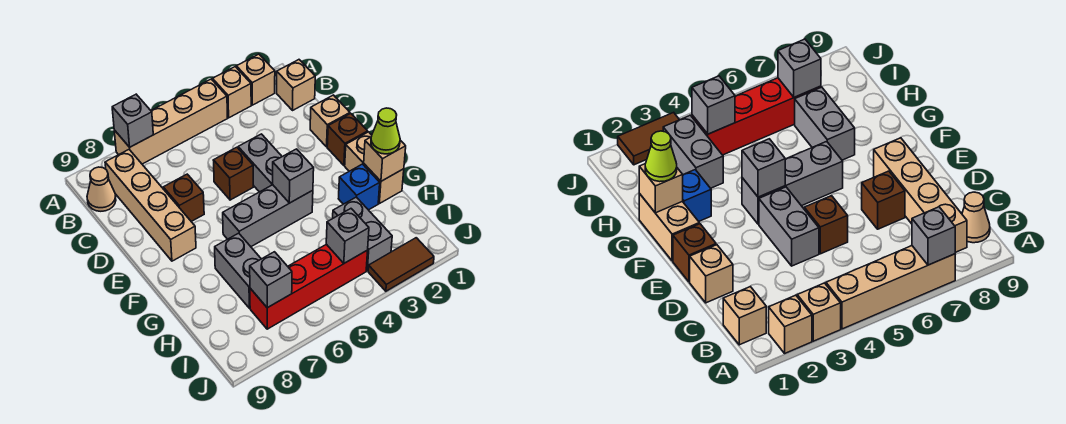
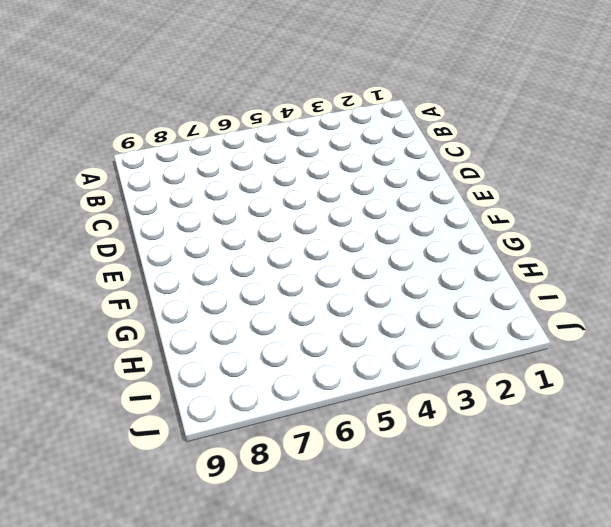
none -> tan brick A2 level 1
none -> tan brick A3 level 1
none -> tan brick A4:A7 level 1

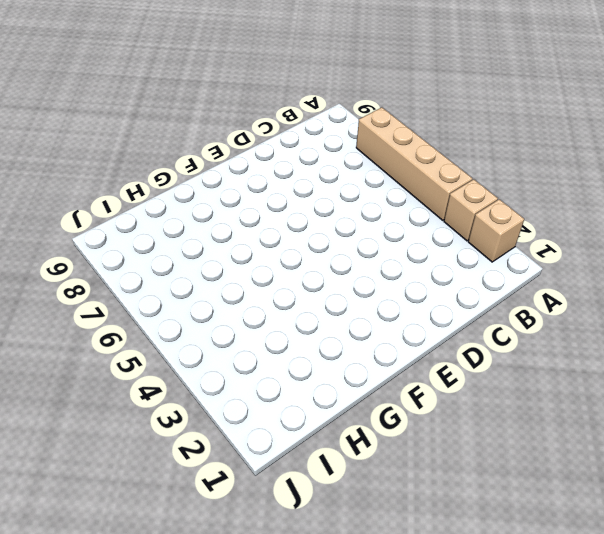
none -> tan brick B1 level 1
none -> tan brick B8:E8 level 1
none -> tan cone B9 level 1

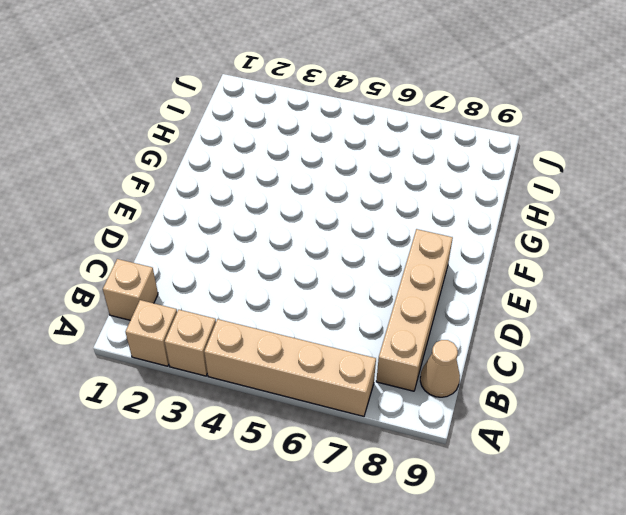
none -> tan brick D1 level 1
none -> grey brick D4:E4 level 1
none -> brown brick D5 level 1

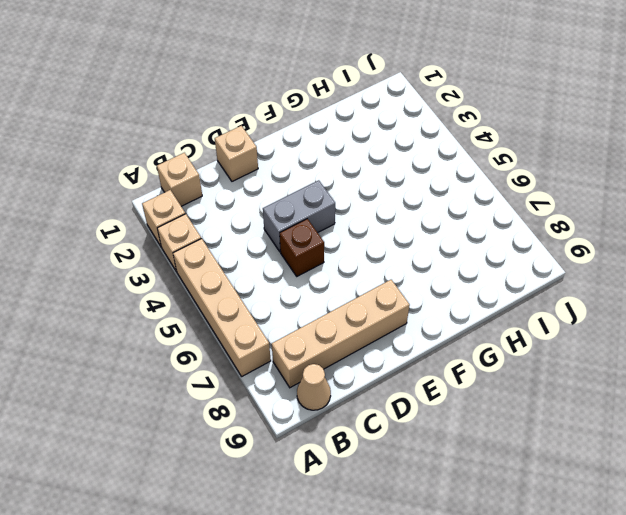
none -> brown brick D7 level 1
none -> brown brick E1 level 1
none -> tan brick F1:G1 level 1

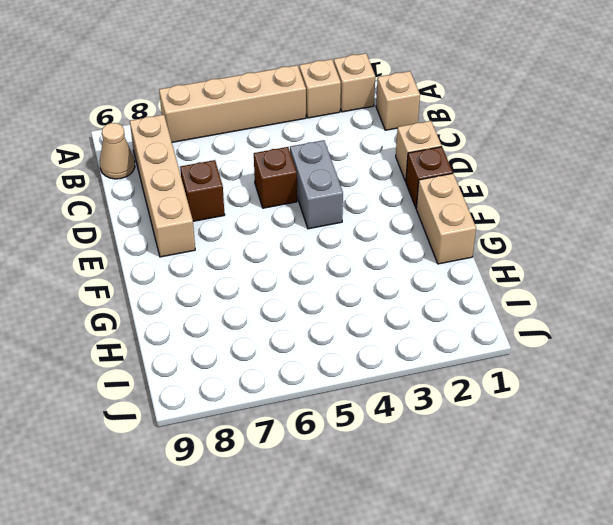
none -> grey brick F4:F6 level 1
none -> blue brick G2 level 1
none -> grey brick G7:H7 level 1

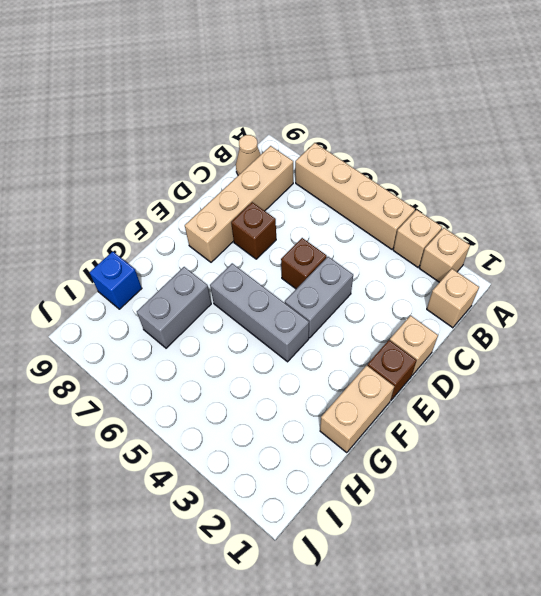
blue brick H9 level 1 -> blue brick G2 level 1
none -> grey brick H3:I3 level 1
none -> red brick I4:I7 level 1
none -> brown tile J2:J3 level 1

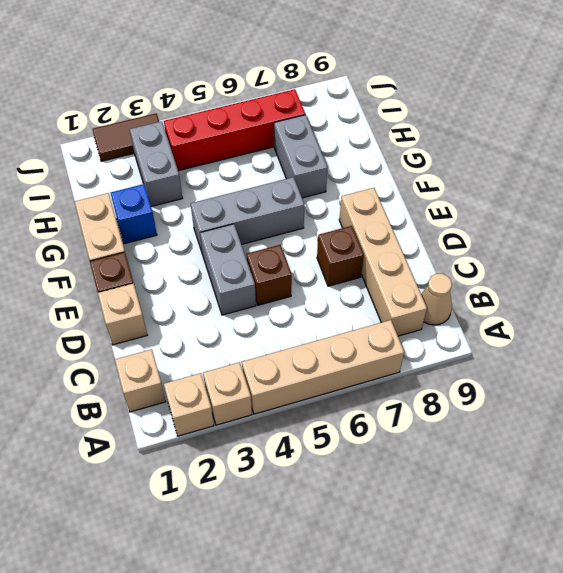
none -> grey brick A7 level 2
none -> grey brick F4 level 2
none -> tan brick G1 level 2

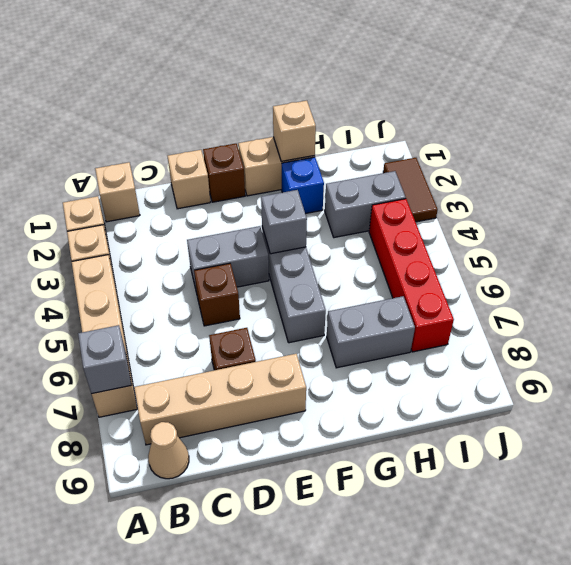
none -> grey brick I4 level 2
none -> grey brick I7 level 2
none -> lime cone G1 level 3

